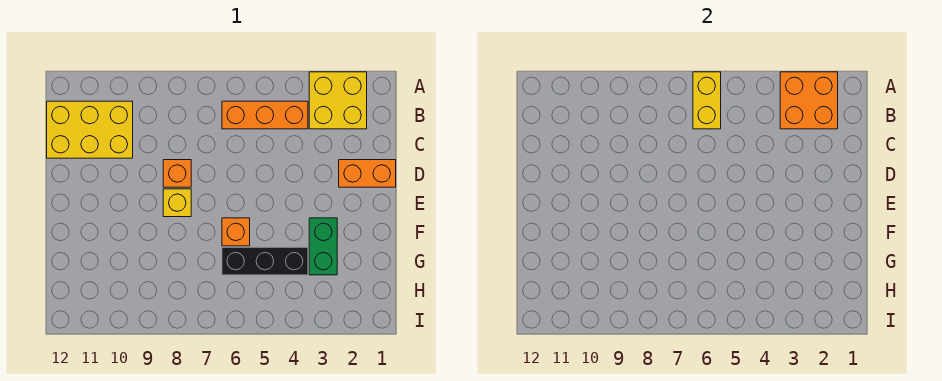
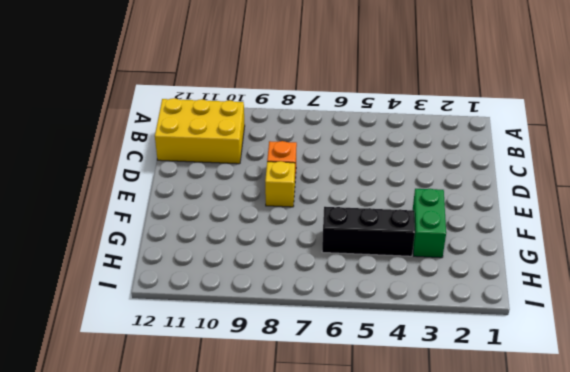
none -> yellow brick A2:B3 level 1
none -> orange brick B4:B6 level 1

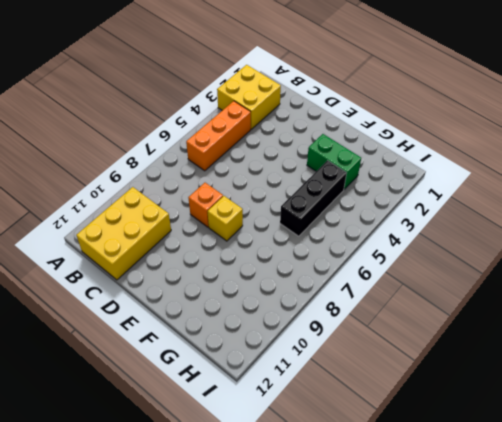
none -> orange brick D1:D2 level 1
none -> orange brick F6 level 1

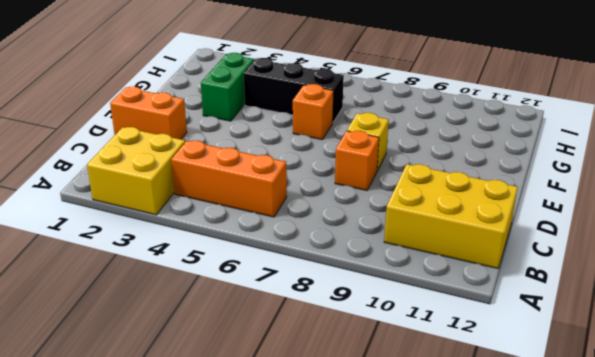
none -> orange brick A2:B3 level 2
none -> yellow brick A6:B6 level 2

